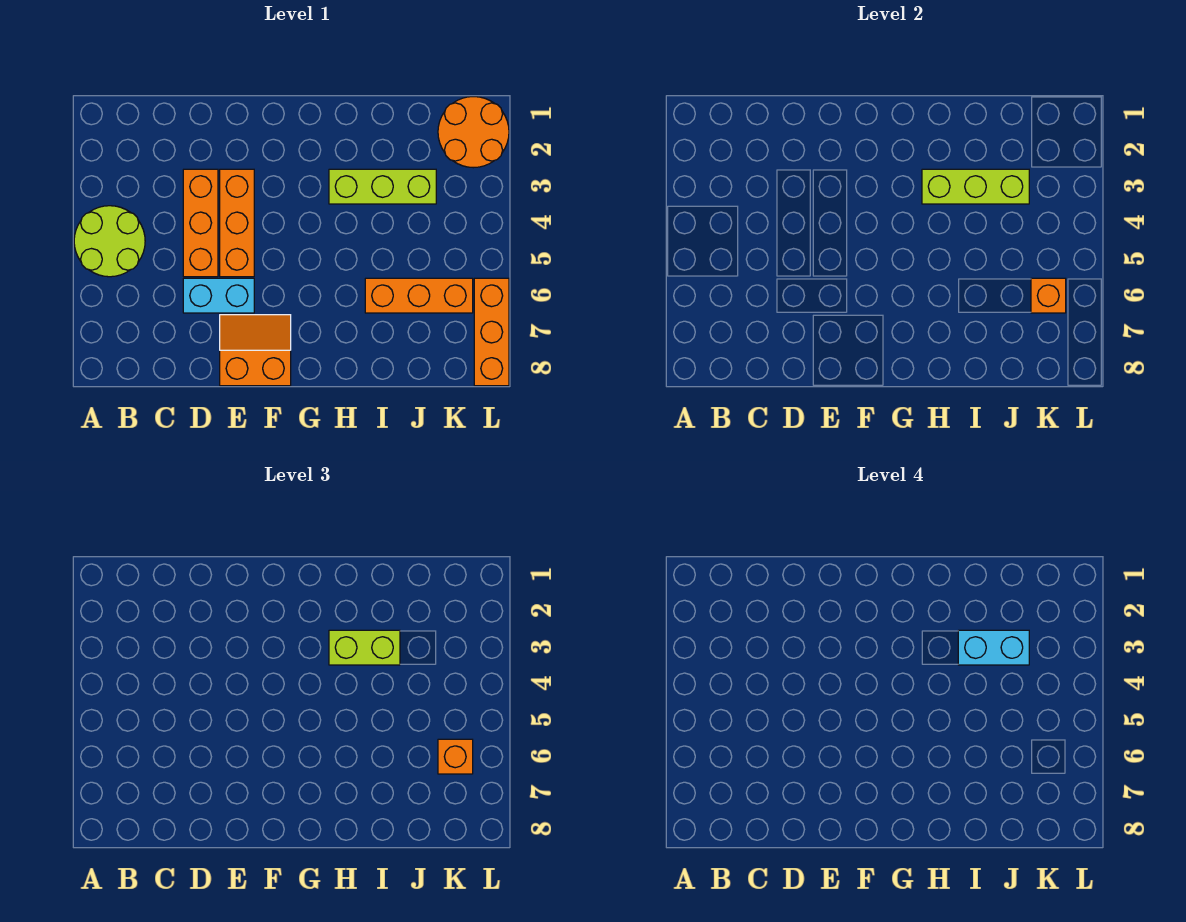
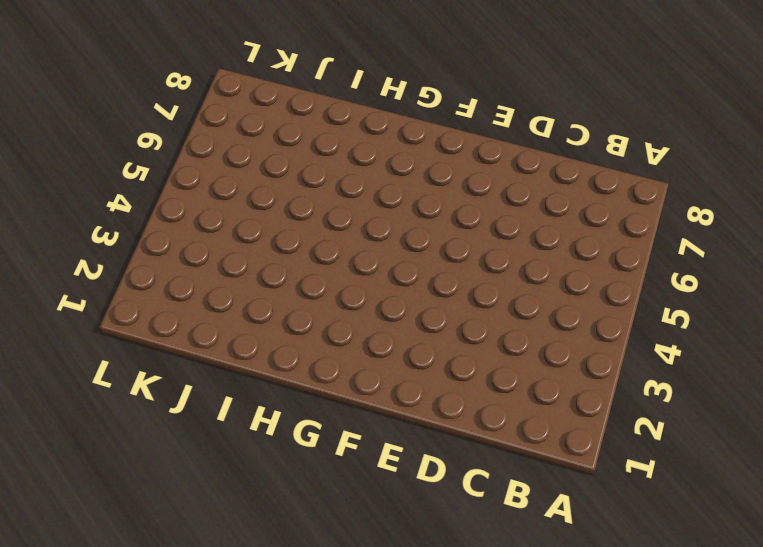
none -> lime round brick A4:B5 level 1
none -> orange brick D3:D5 level 1
none -> cyan brick D6:E6 level 1

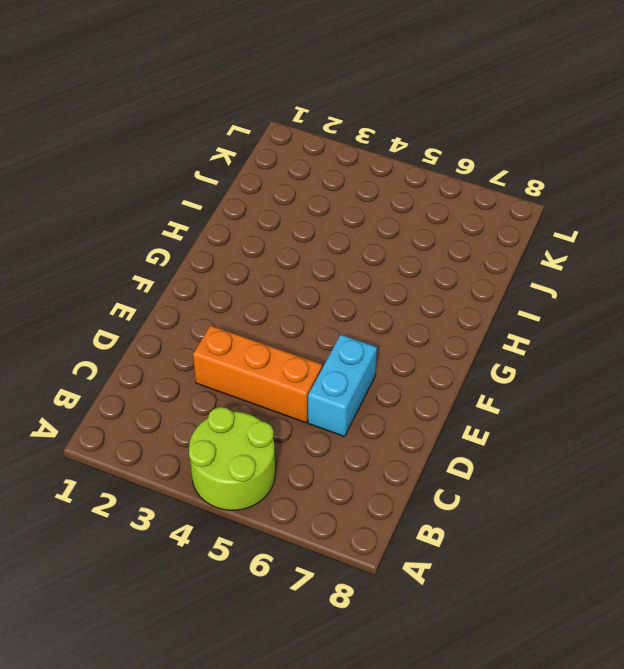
none -> orange brick E3:E5 level 1
none -> orange slope E7:F8 level 1 top 8
none -> lime brick H3:J3 level 1

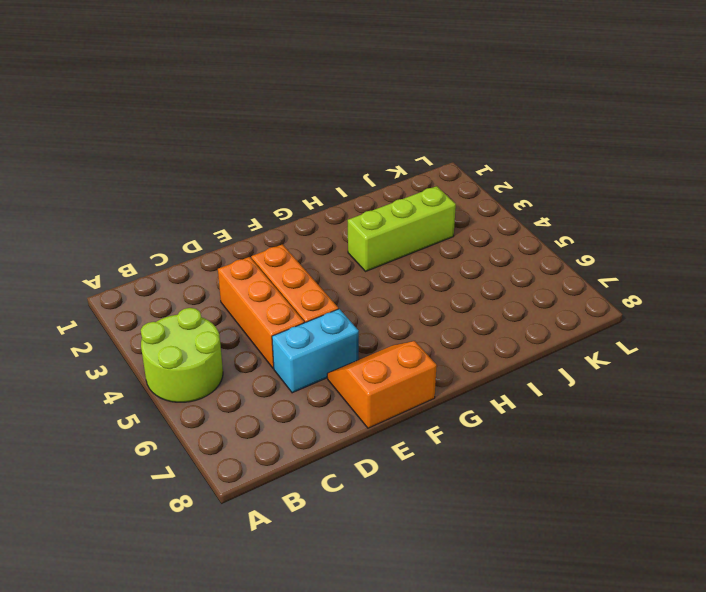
none -> orange brick I6:K6 level 1
none -> orange round brick K1:L2 level 1
none -> orange brick L6:L8 level 1

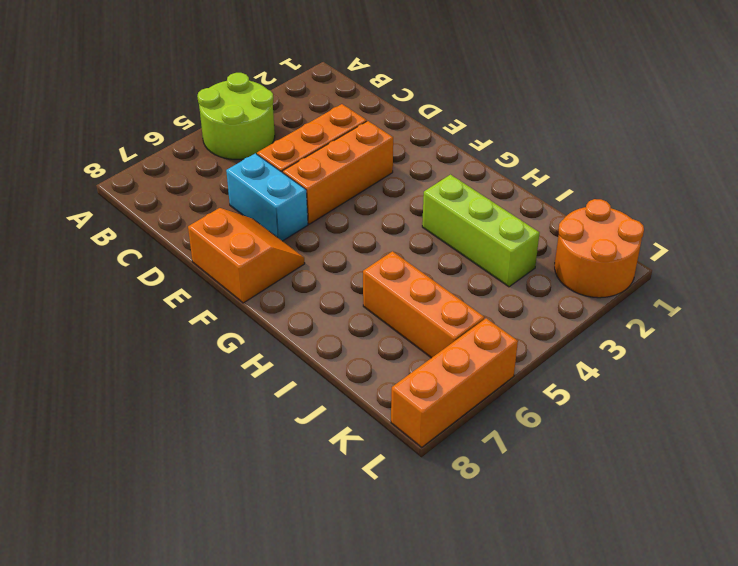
none -> lime brick H3:J3 level 2
none -> orange brick K6 level 2
none -> lime brick H3:I3 level 3

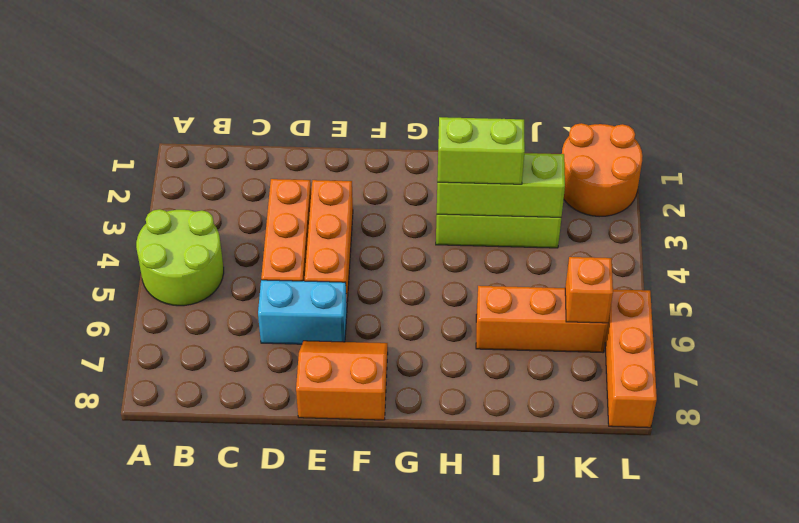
none -> orange brick K6 level 3
none -> cyan brick I3:J3 level 4

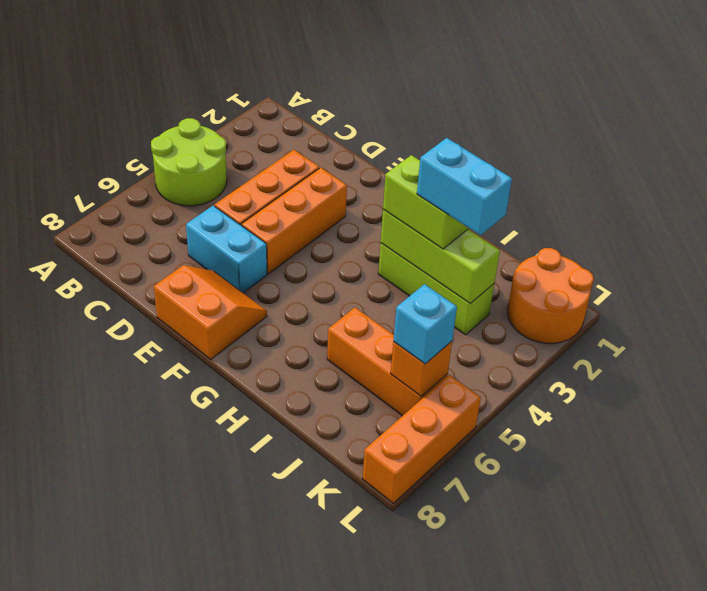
cyan brick K6 level 3 -> orange brick K6 level 3

